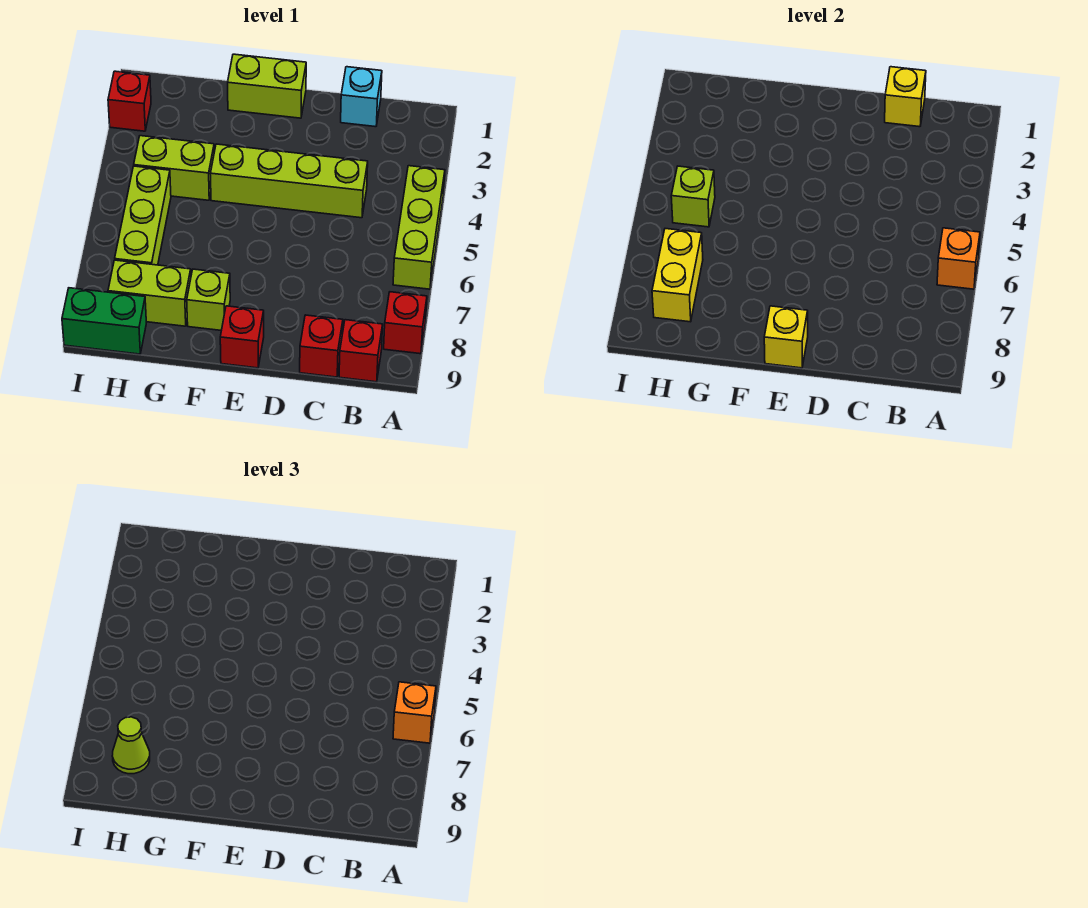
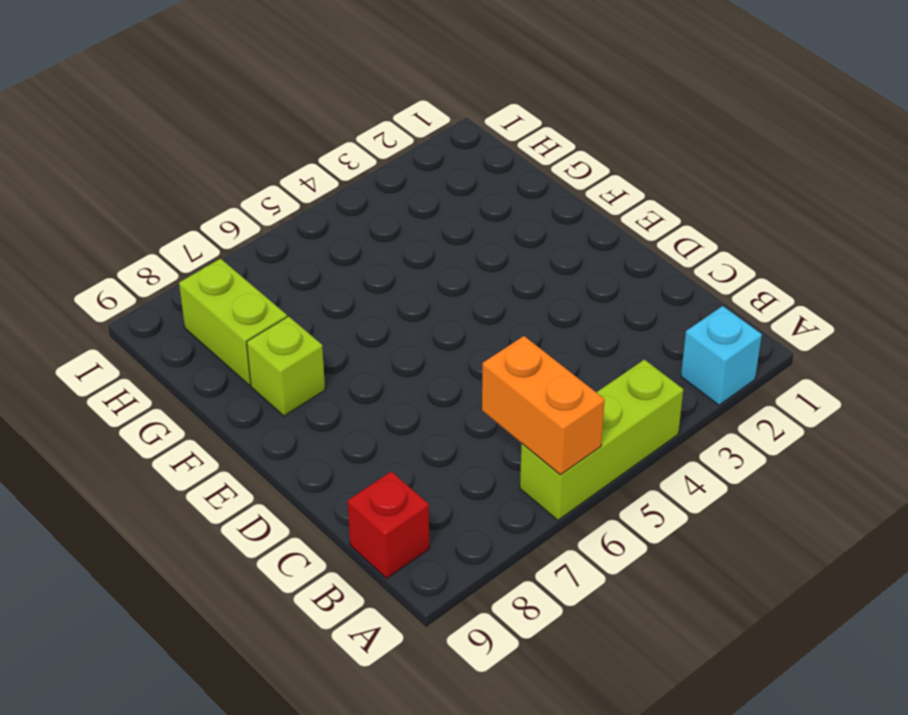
cyan brick A2 level 1 -> cyan brick C1 level 1
orange brick A6:B6 level 2 -> orange brick A6 level 2
none -> red brick A8 level 1
none -> lime brick C4:F4 level 1
none -> red brick C9 level 1

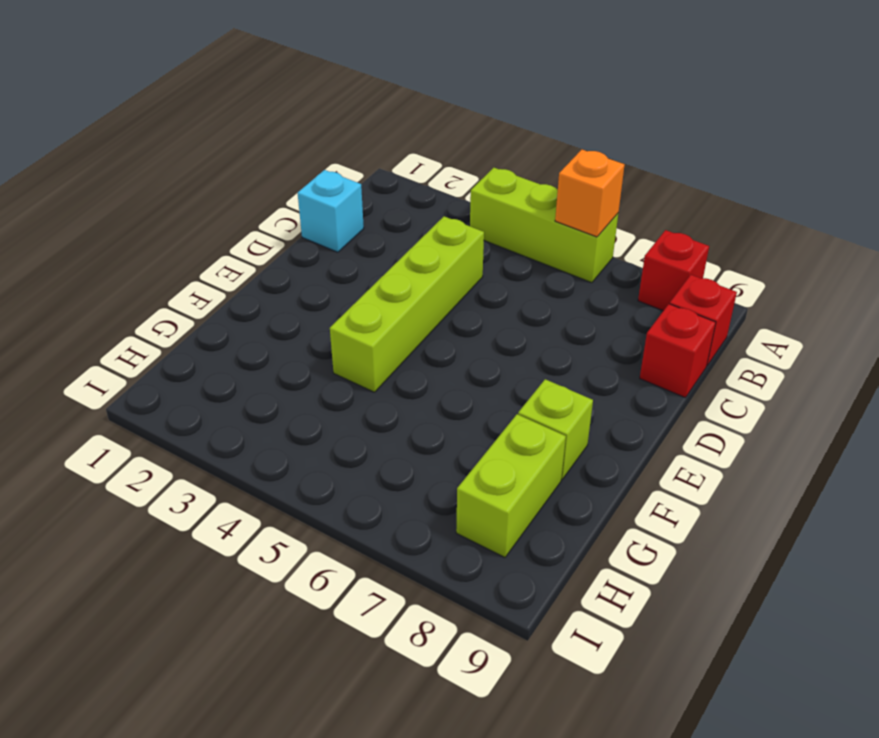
none -> lime brick E1:F1 level 1
none -> red brick E9 level 1
none -> lime brick G4:H4 level 1

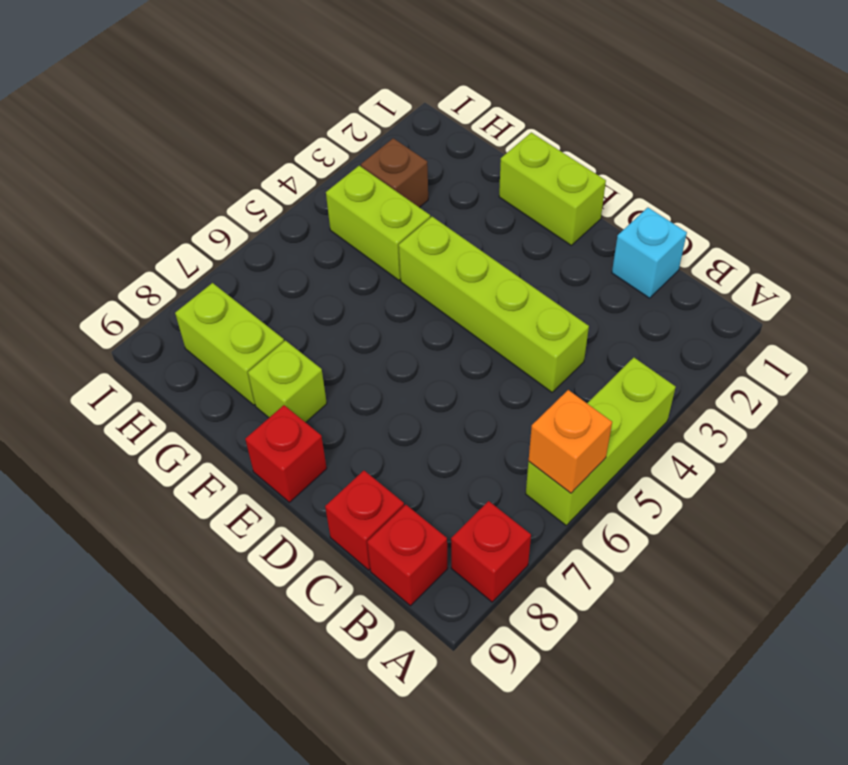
brown brick H3 level 1 -> none
none -> lime brick H5:H7 level 1
none -> green brick H9:I9 level 1
none -> red brick I2 level 1

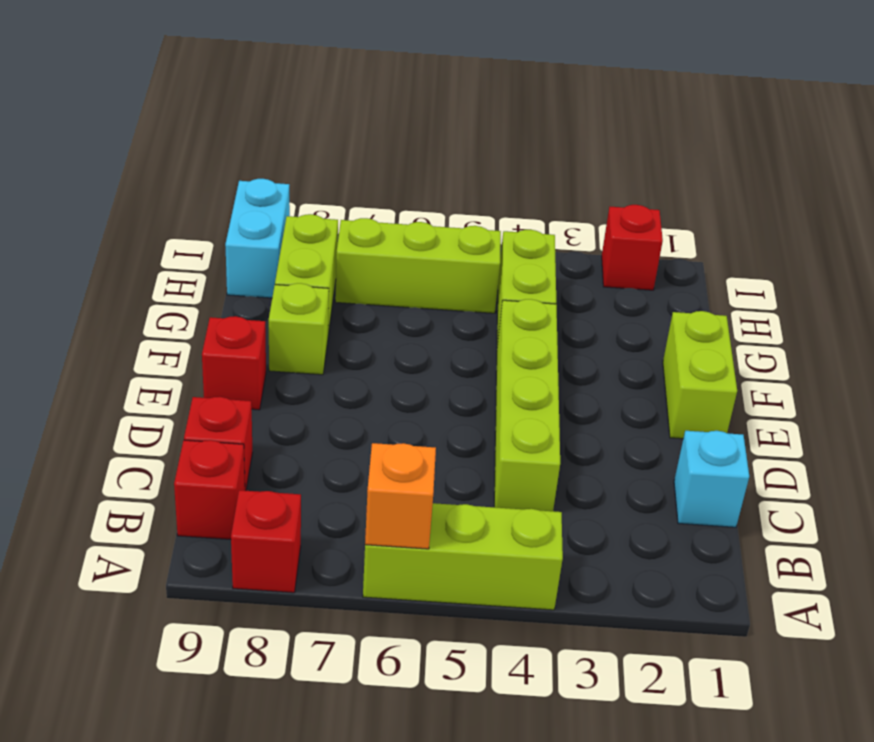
cyan brick H9:I9 level 1 -> green brick H9:I9 level 1
none -> yellow brick C1 level 2
none -> yellow brick E9 level 2
none -> lime brick H5 level 2

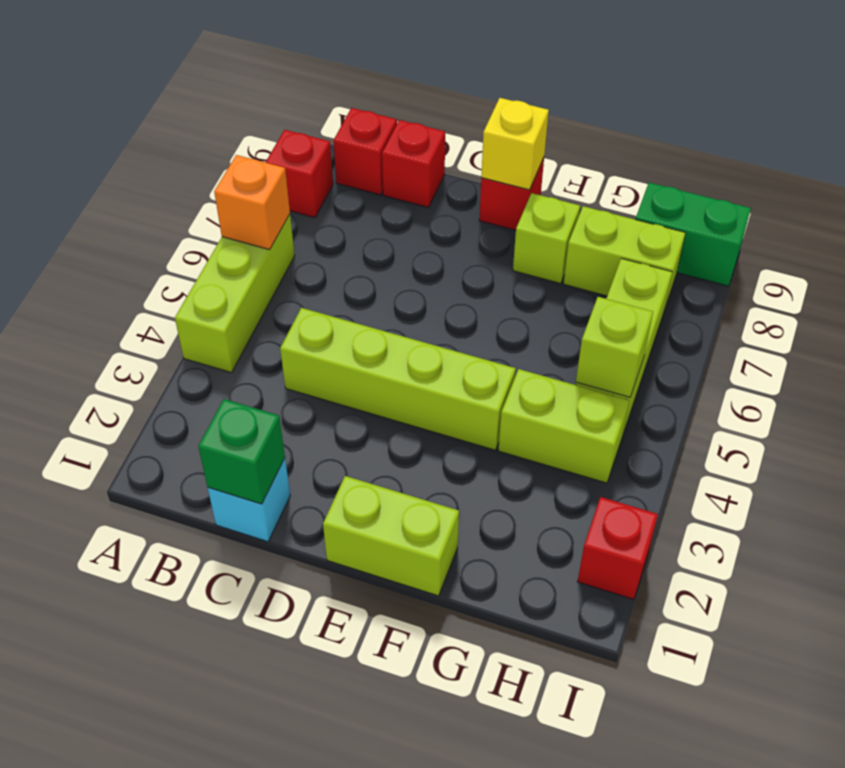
green brick C1 level 2 -> yellow brick C1 level 2
none -> yellow brick H7:H8 level 2
none -> orange brick A6 level 3
none -> lime cone H8 level 3

